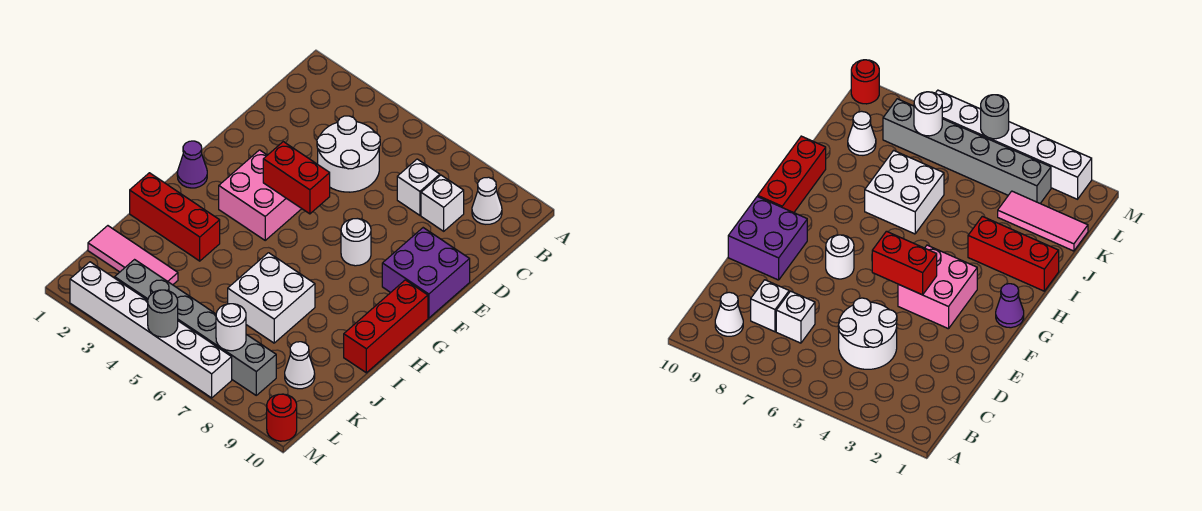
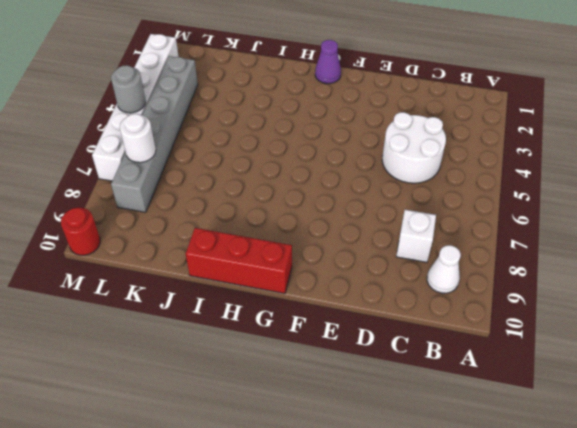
none -> white brick C7 level 1
none -> purple brick E9:F10 level 1
none -> pink brick F3:G4 level 1

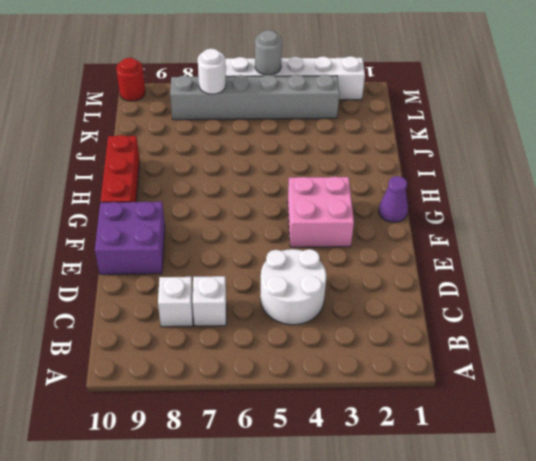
none -> white cone B9 level 1
none -> white round brick F7 level 1
none -> red brick I1:I3 level 1

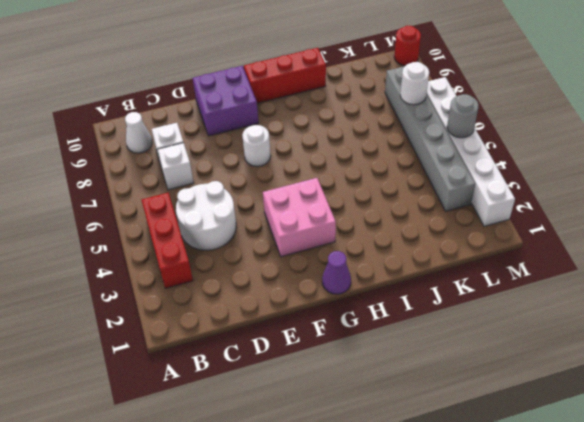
red brick B3:B5 level 1 -> red brick I1:I3 level 1
none -> white brick I6:J7 level 1
none -> pink tile K1:K3 level 1
none -> white cone K9 level 1

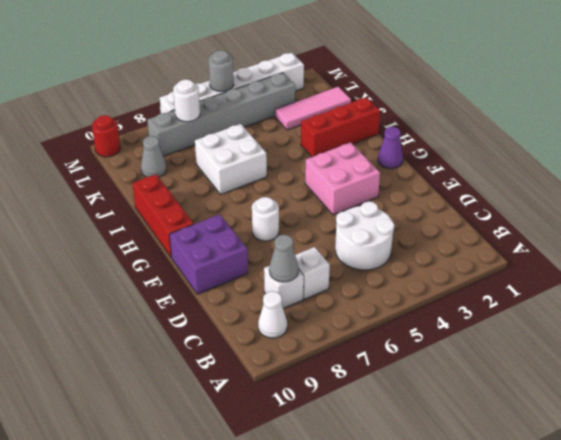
grey cone C8 level 2 -> none
grey cone K9 level 1 -> white cone K9 level 1
none -> red brick F4:F5 level 2

